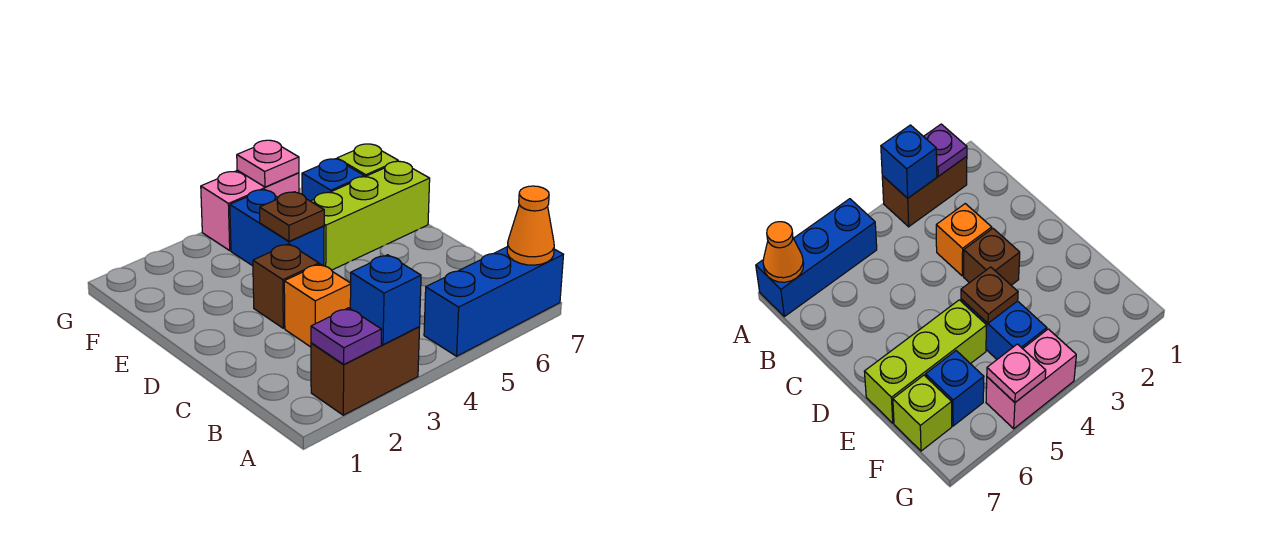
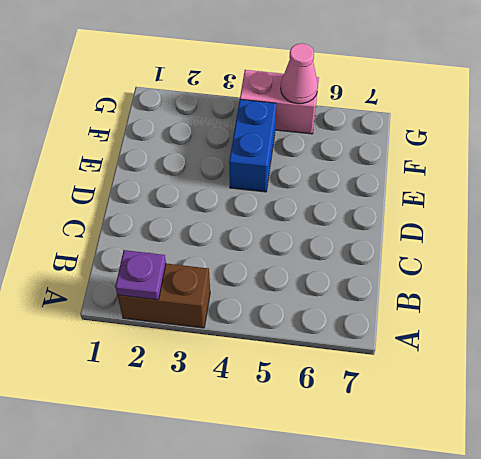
pink cone G5 level 2 -> pink plate G5 level 2
none -> blue brick A5:A7 level 1
none -> orange brick C3 level 1
none -> brown brick D3 level 1

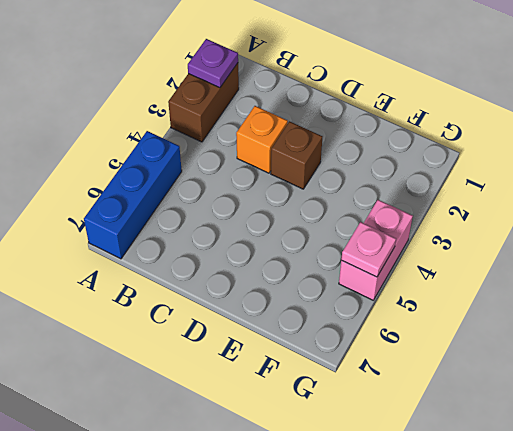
none -> blue brick E4:F4 level 1
none -> lime brick E5:E7 level 1
none -> blue brick F6 level 1

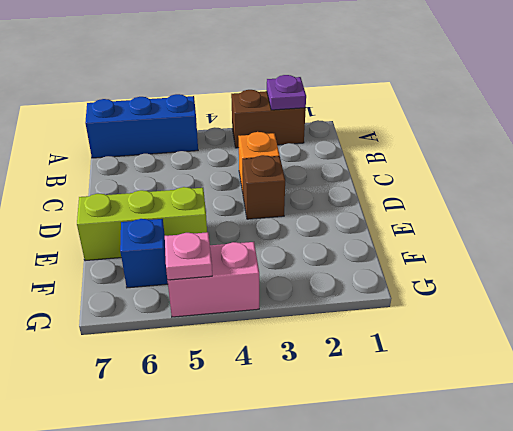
none -> blue brick E4:F4 level 1
none -> lime brick F7 level 1
none -> blue brick A3 level 2

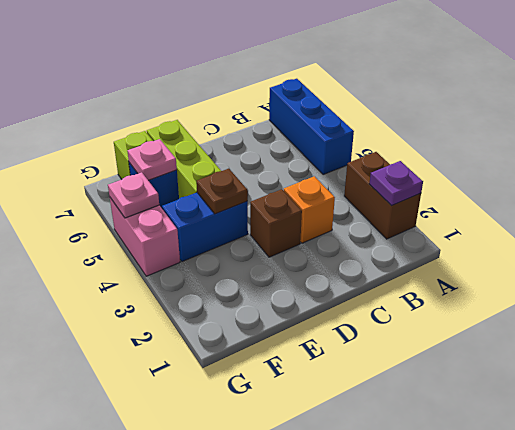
pink plate F6 level 2 -> none
none -> blue brick A3 level 2
none -> orange cone A7 level 2

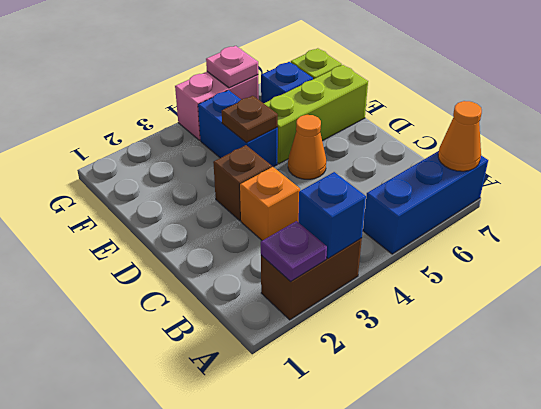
orange cone D5 level 1 -> none

